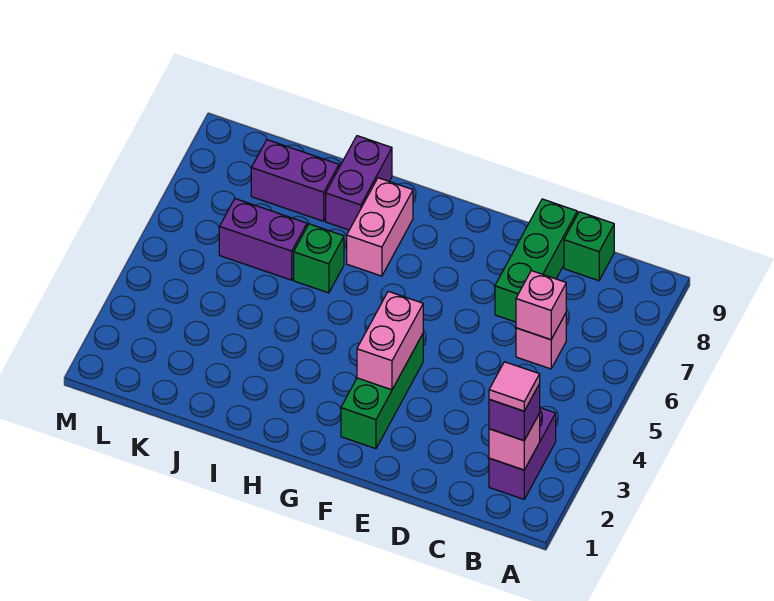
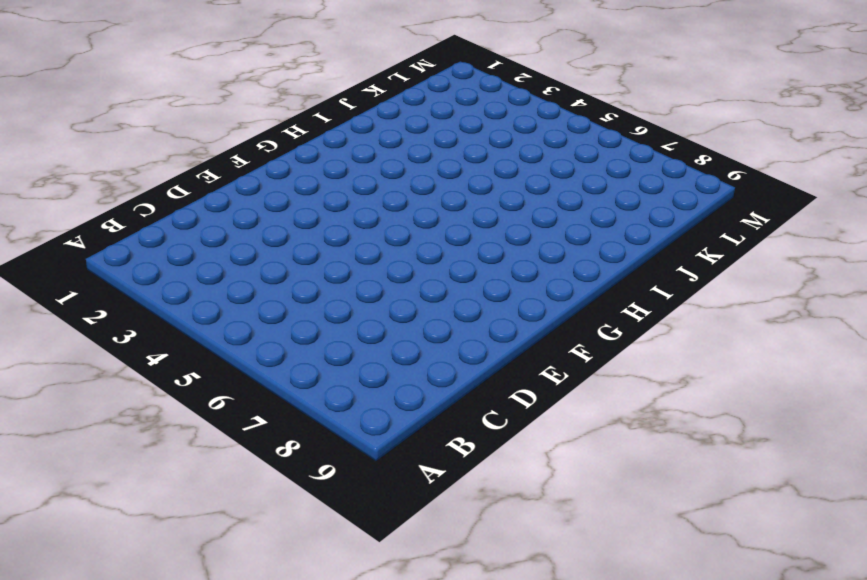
none -> purple brick B2:B3 level 1
none -> pink brick C6 level 1
none -> green brick C9 level 1

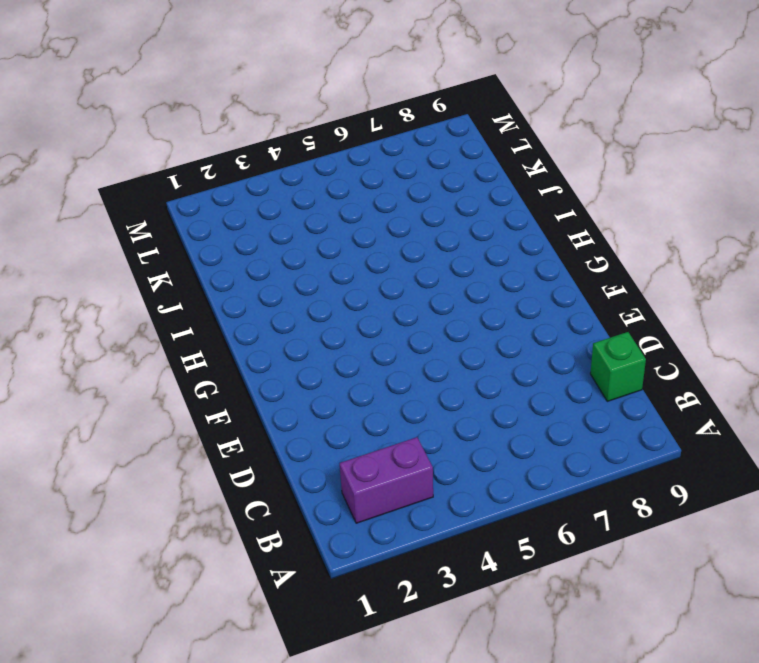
none -> pink brick C6 level 1
none -> green brick D7:D9 level 1
none -> green brick F2:F4 level 1

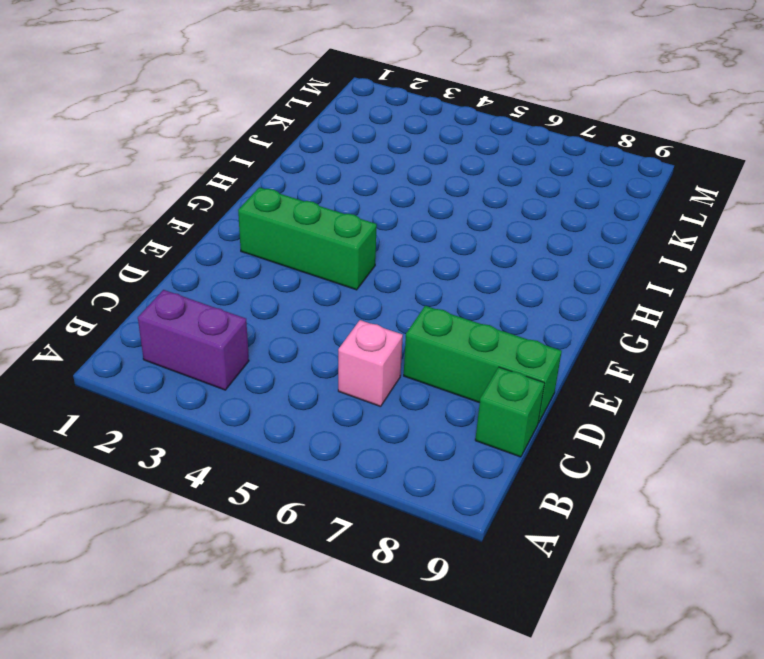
none -> pink brick H7:H8 level 1
none -> green brick I6 level 1
none -> purple brick I8:I9 level 1

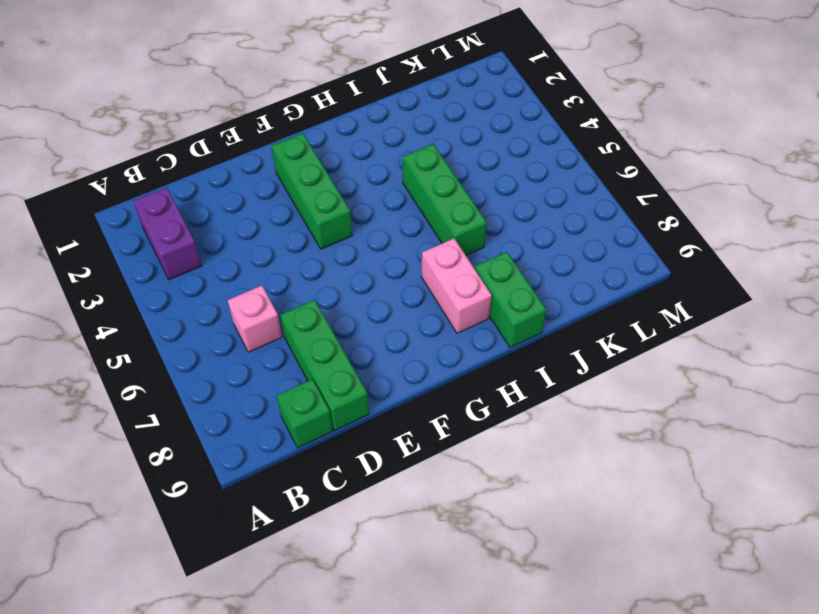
green brick I4:I6 level 1 -> green brick I6 level 1
green brick I8:I9 level 1 -> purple brick I8:I9 level 1
none -> purple brick J6:K6 level 1
none -> purple brick J8:K8 level 1
none -> pink brick B2 level 2

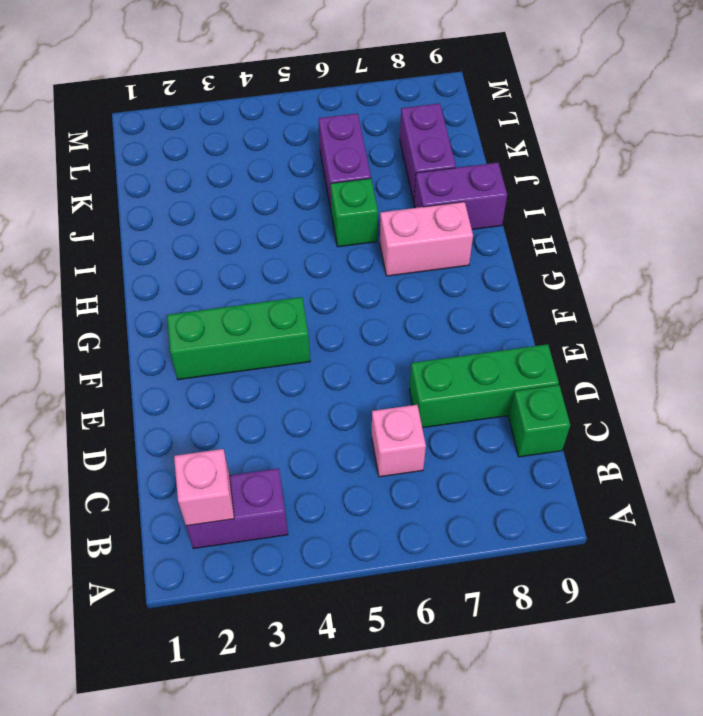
none -> pink brick C6 level 2
none -> pink brick F3:F4 level 2
none -> purple brick B2 level 3

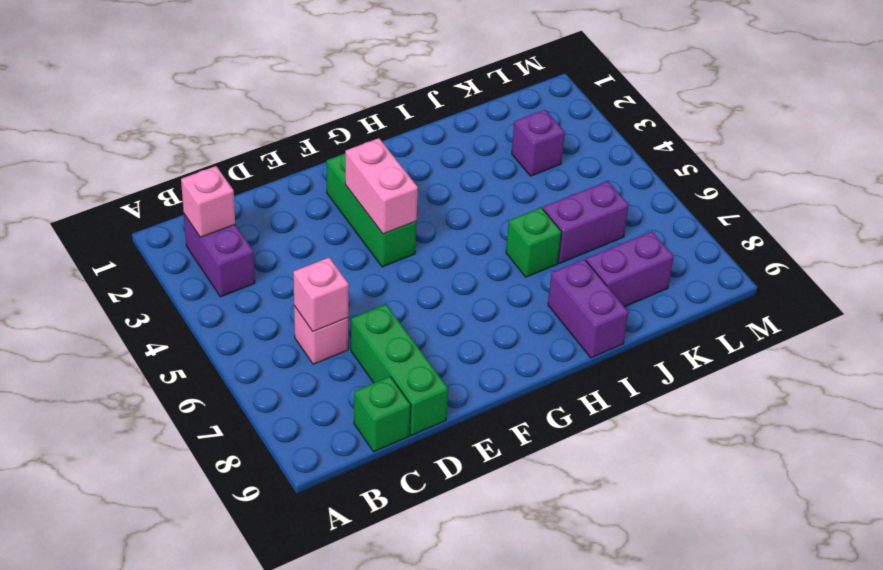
purple brick K3 level 1 -> purple brick B2 level 3
none -> pink brick H7:H8 level 1
none -> pink tile B2 level 4

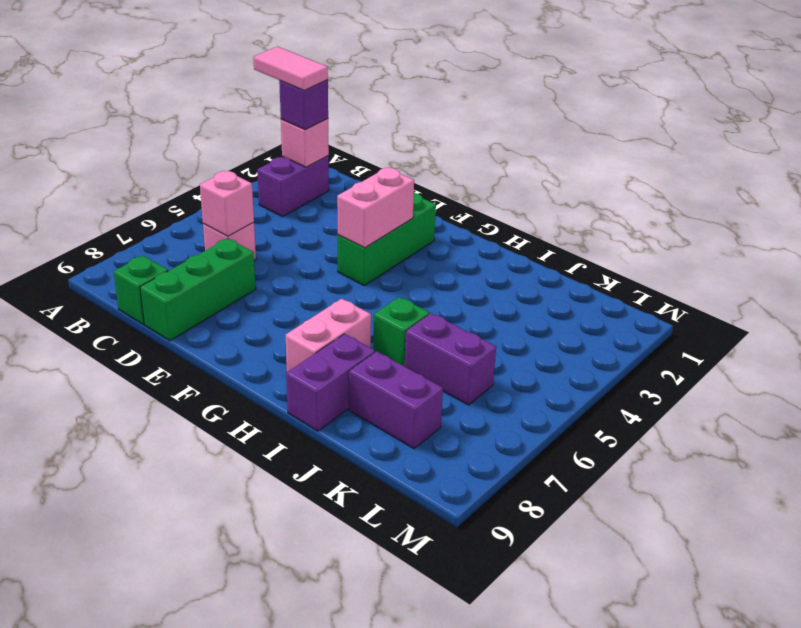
pink tile A2:B2 level 4 -> pink tile B2 level 4

